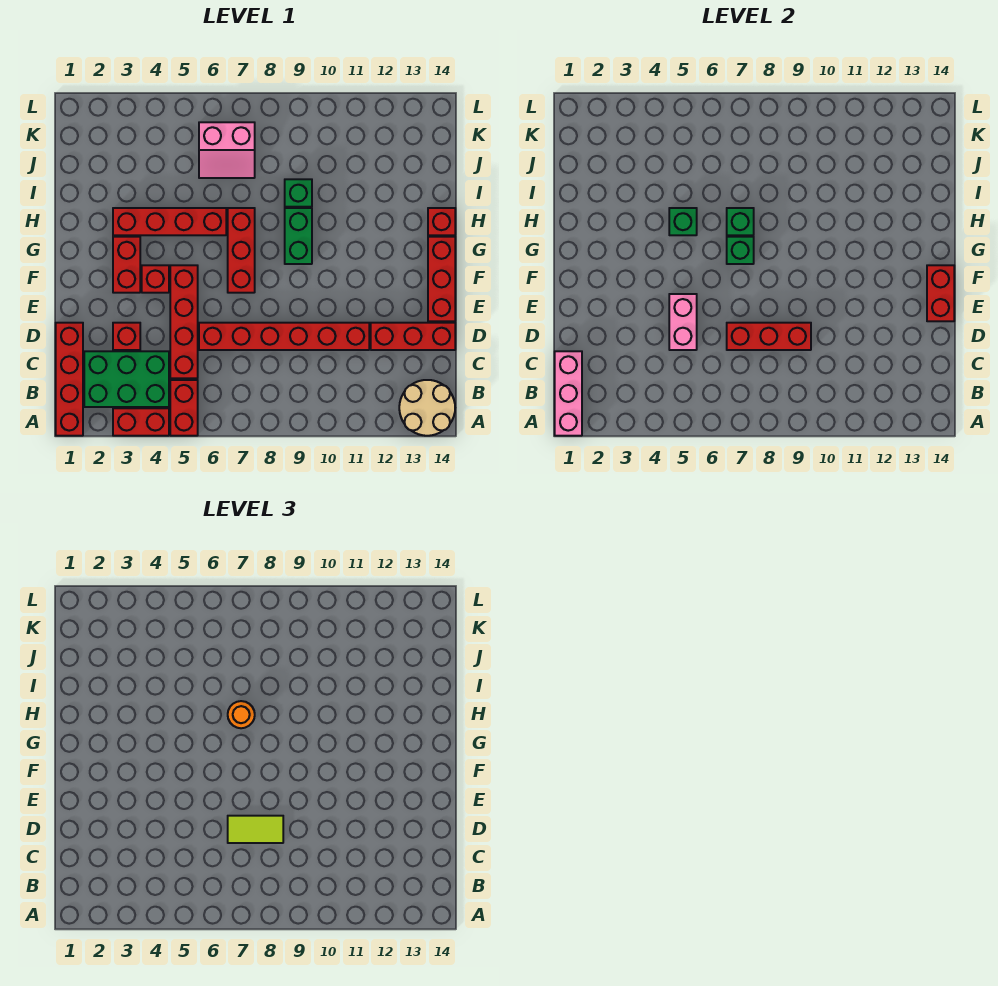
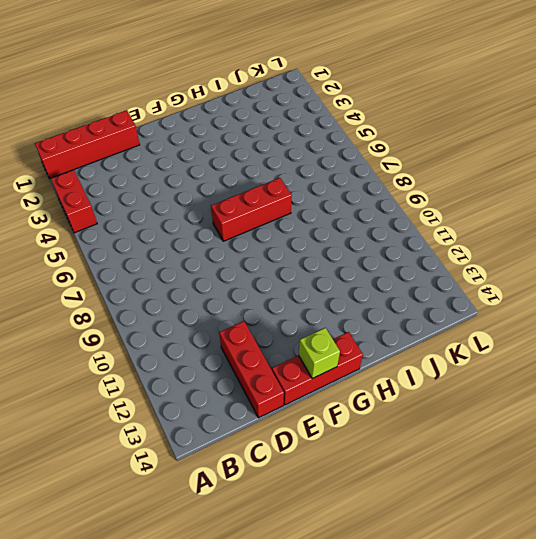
lime brick F14 level 2 -> red brick E14:F14 level 2
none -> red brick A5:B5 level 1
none -> tan round brick A13:B14 level 1
none -> green brick B2:C4 level 1

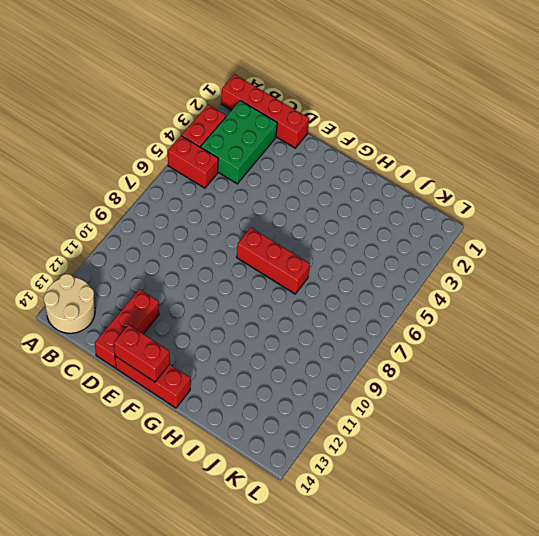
none -> red brick C5:F5 level 1
none -> red brick D3 level 1
none -> red brick D6:D11 level 1

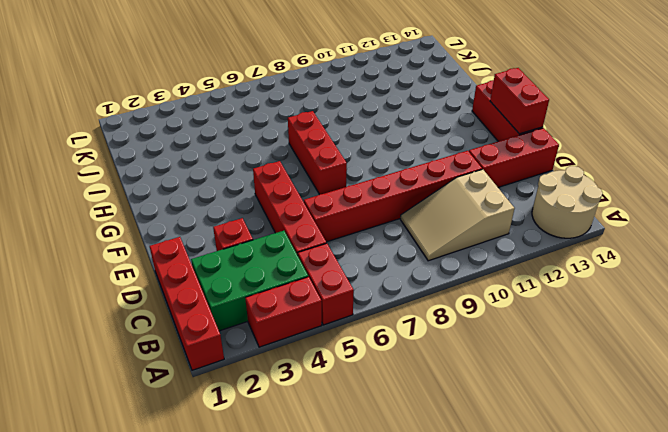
tan slope B9:C11 level 1 top 11 -> none
none -> red brick F3:G3 level 1
none -> red brick F4 level 1
none -> green brick G9:H9 level 1

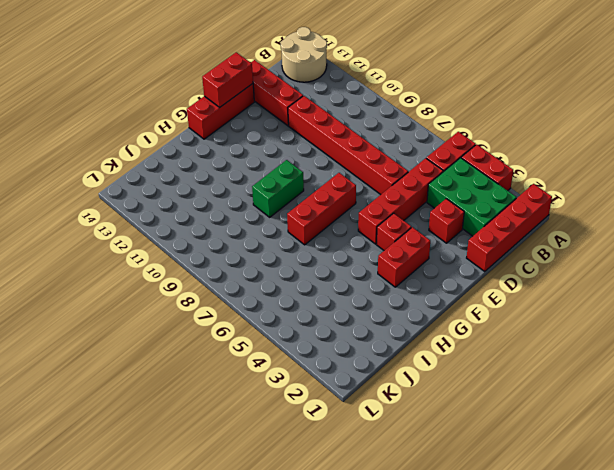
none -> red brick H3:H6 level 1
none -> red brick H14 level 1
none -> green brick I9 level 1

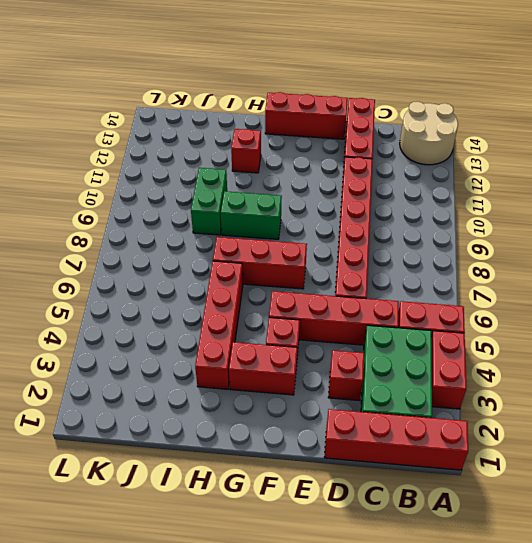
red brick H12 level 1 -> red brick H14 level 1
green brick I9:I10 level 1 -> green brick I9 level 1
none -> pink slope J6:K7 level 1 top K
none -> pink brick A1:C1 level 2
none -> pink brick D5:E5 level 2

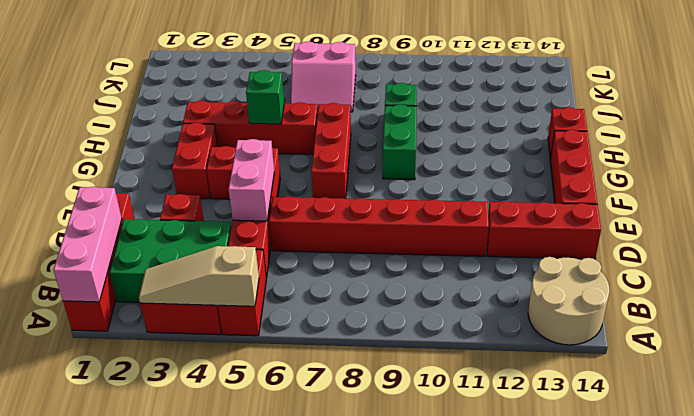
tan slope A3:A5 level 2 top 5 -> none
none -> red brick D7:D9 level 2
none -> red brick E14:F14 level 2
none -> green brick G7 level 2

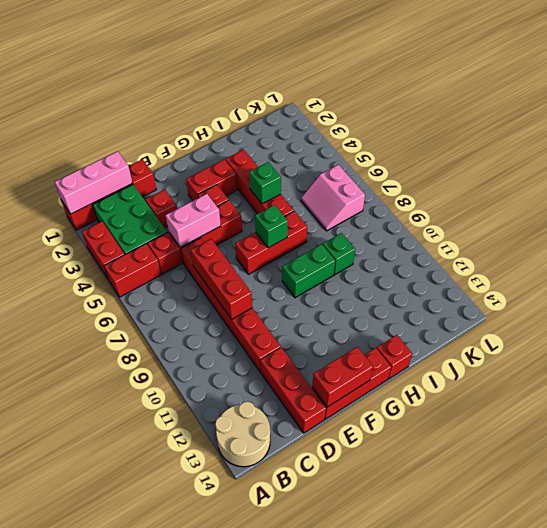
none -> green brick H7 level 2
none -> lime tile D7:D8 level 3
none -> orange round brick H7 level 3

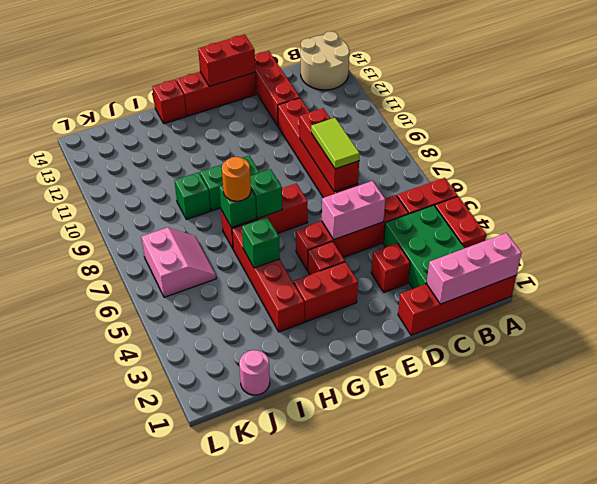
pink round brick J1 level 1 -> none

